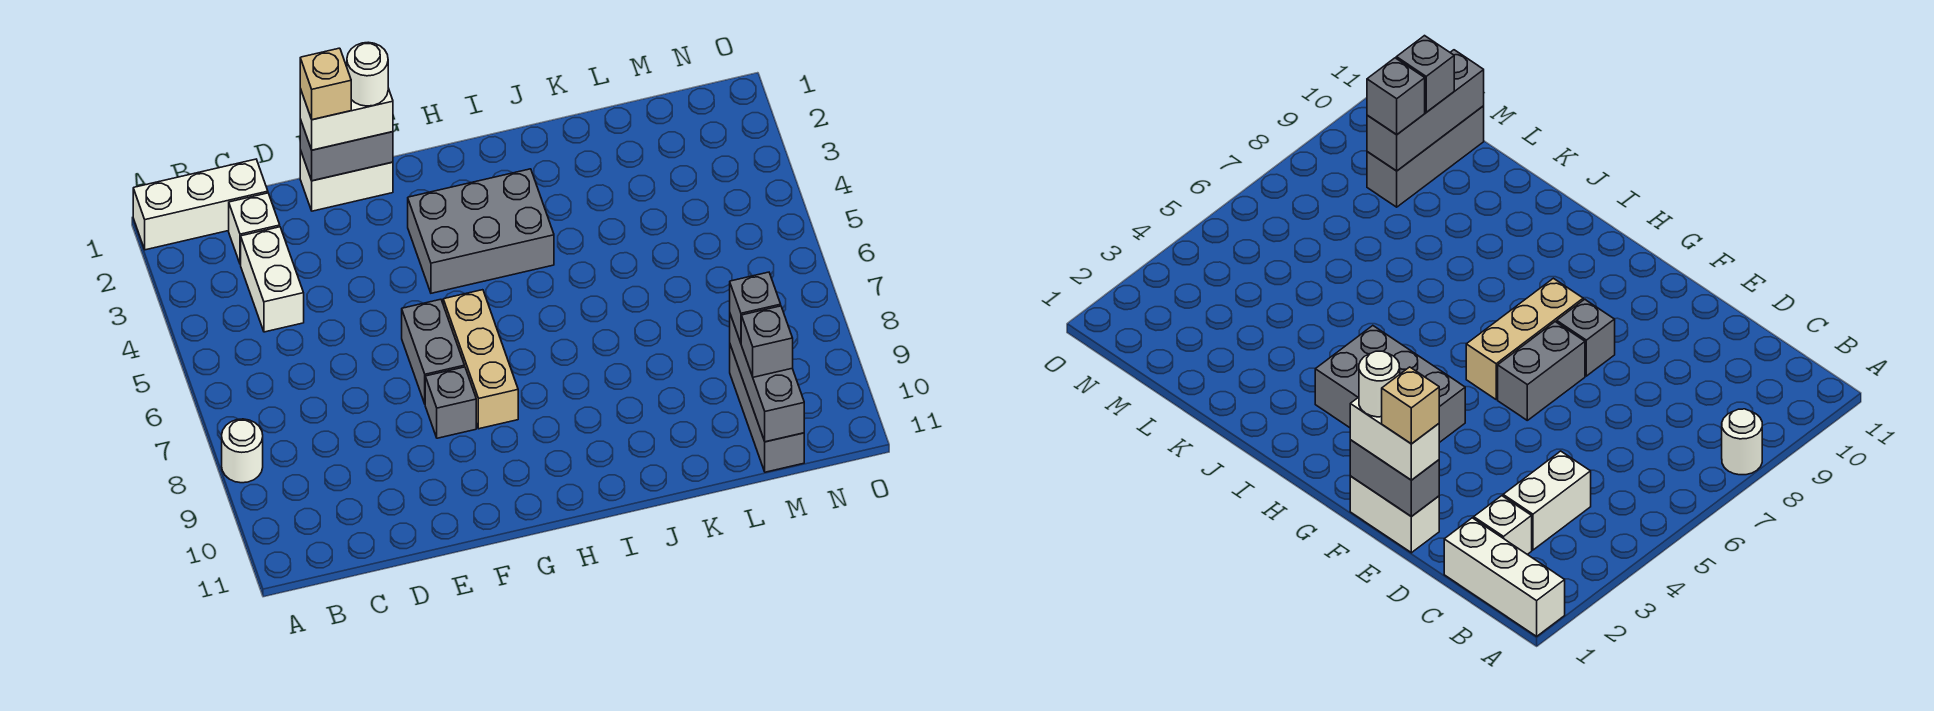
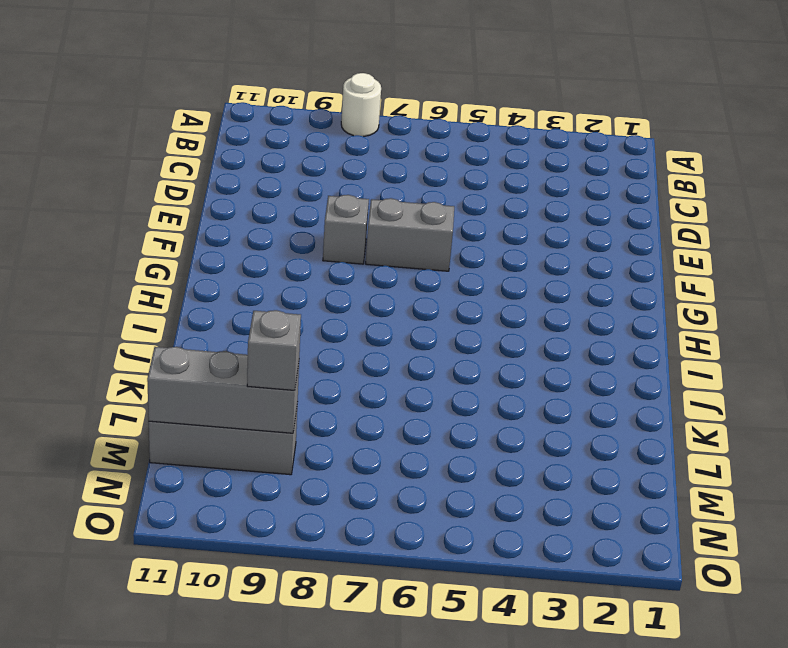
none -> white brick A1:C1 level 1
none -> white brick C2 level 1
none -> white brick C3:C4 level 1

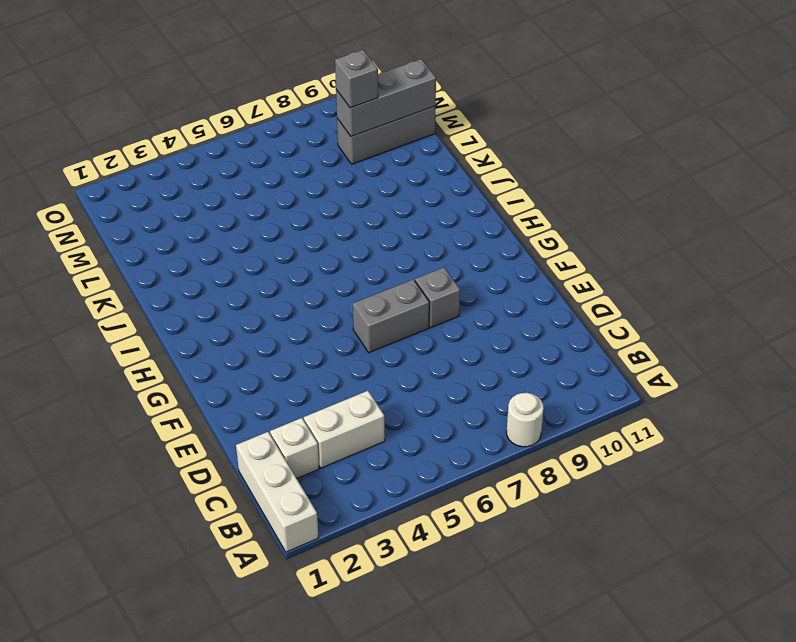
none -> white brick E1:F1 level 1
none -> grey brick G3:I4 level 1
none -> tan brick G6:G8 level 1

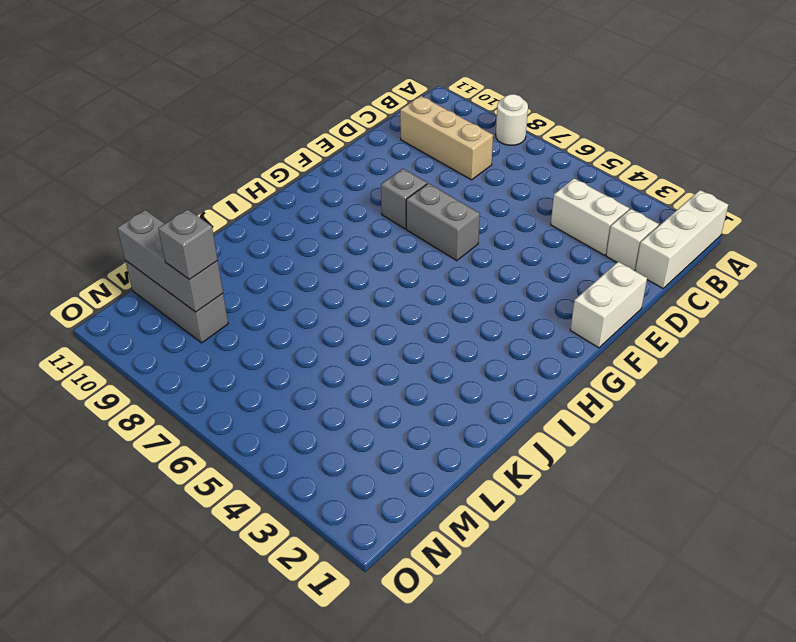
tan brick C8:C10 level 1 -> tan brick G6:G8 level 1
none -> grey brick G3:I4 level 1
none -> grey brick E1:F1 level 2
none -> white brick E1:F1 level 3

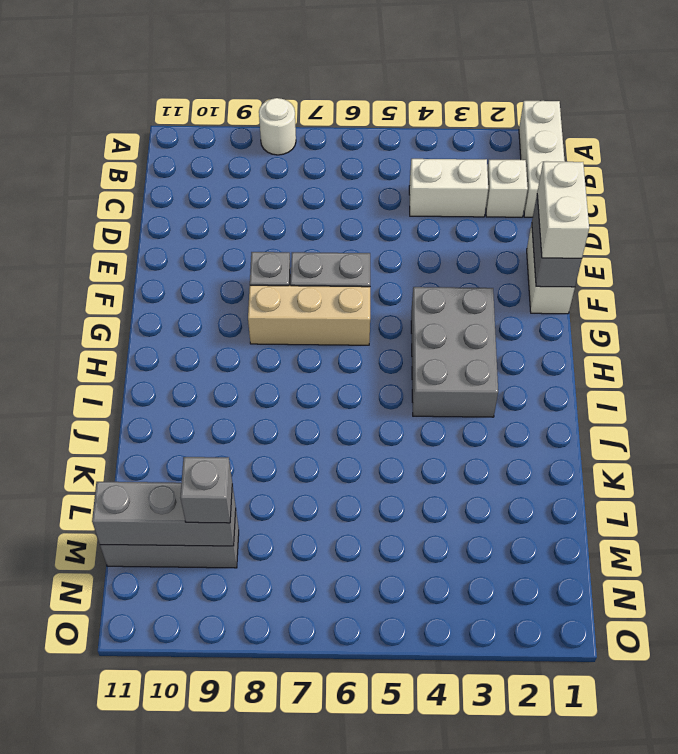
none -> grey brick M10 level 3
none -> tan brick E1 level 4
none -> white round brick F1 level 4

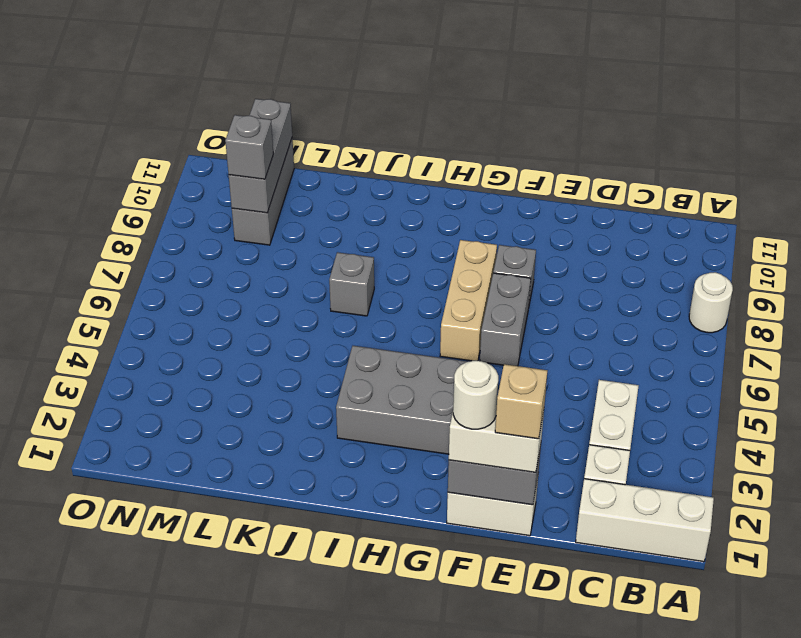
grey brick J7 level 1 -> grey brick M10 level 3

